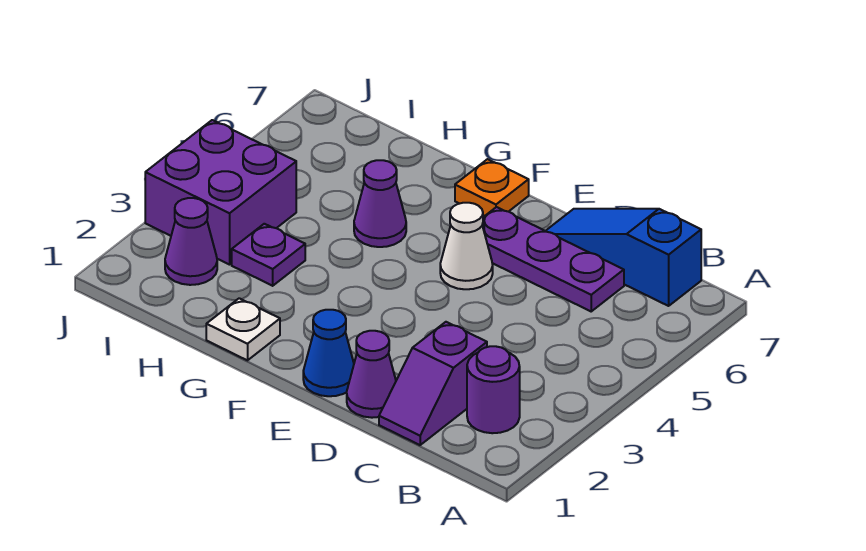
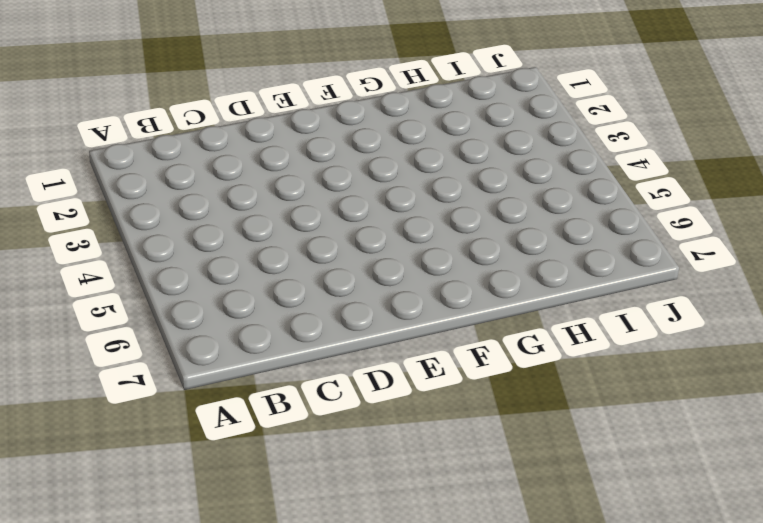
none -> purple round brick B2 level 1
none -> blue slope B7:D7 level 1 top B
none -> purple slope C1:C2 level 1 top 2

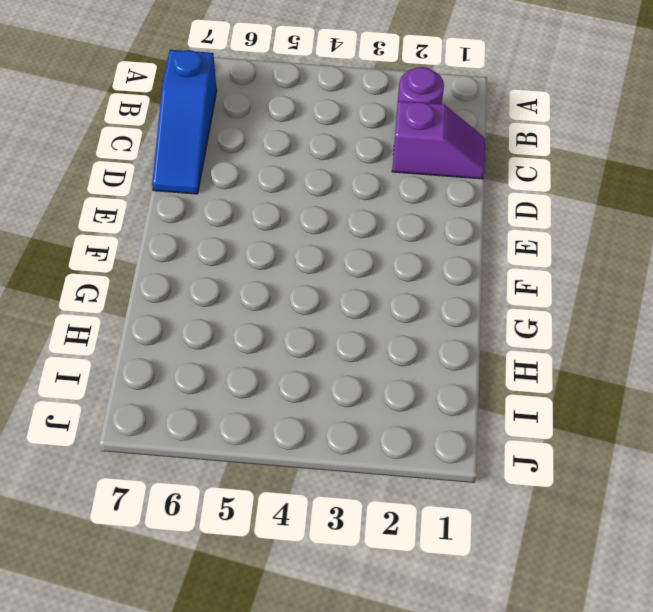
none -> purple plate C6:E6 level 1
none -> purple cone D1 level 1
none -> blue cone E1 level 1

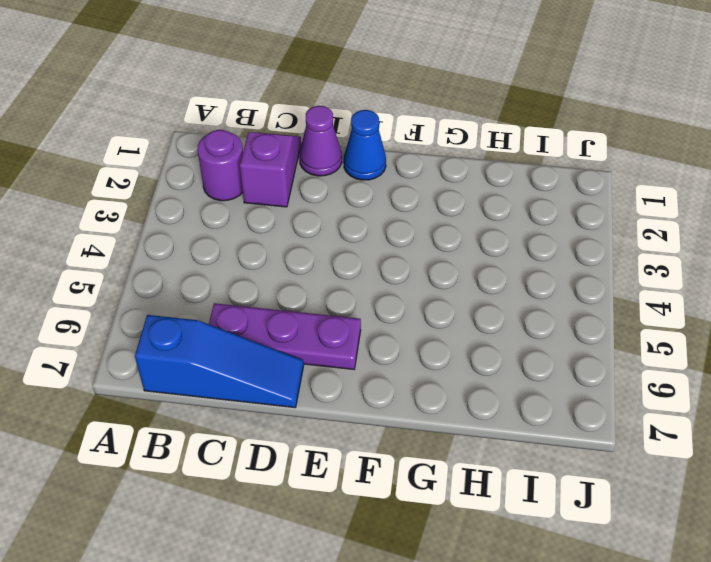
none -> white cone E5 level 1
none -> orange plate F7 level 1
none -> white plate G1 level 1

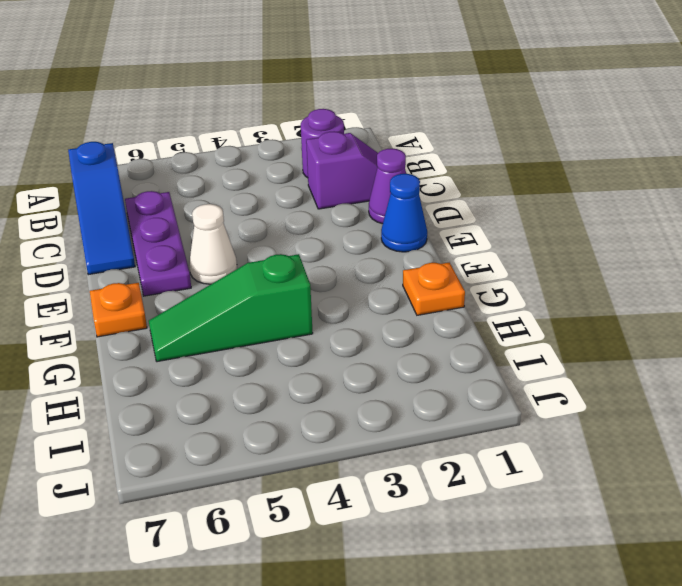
orange plate G1 level 1 -> white plate G1 level 1
green slope G4:G6 level 1 top 4 -> purple cone G5 level 1
none -> purple plate H3 level 1
none -> purple cone I2 level 1
none -> purple brick I3:J4 level 1

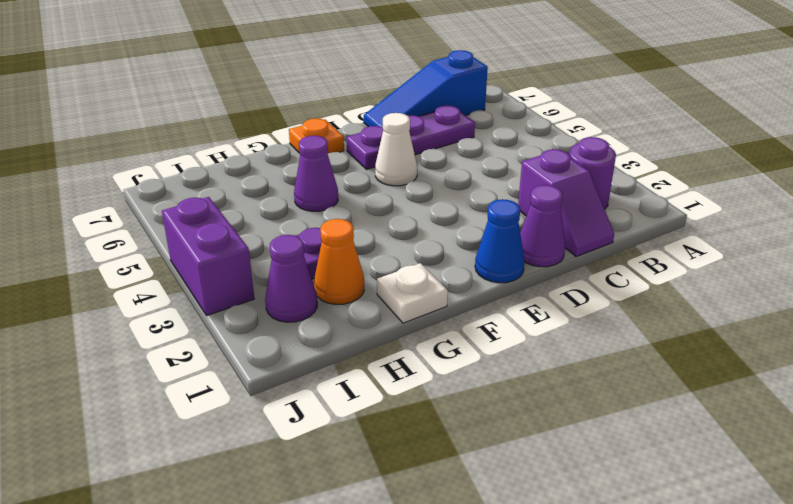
orange cone H2 level 1 -> none
purple brick J3:J4 level 1 -> purple brick I3:J4 level 1

